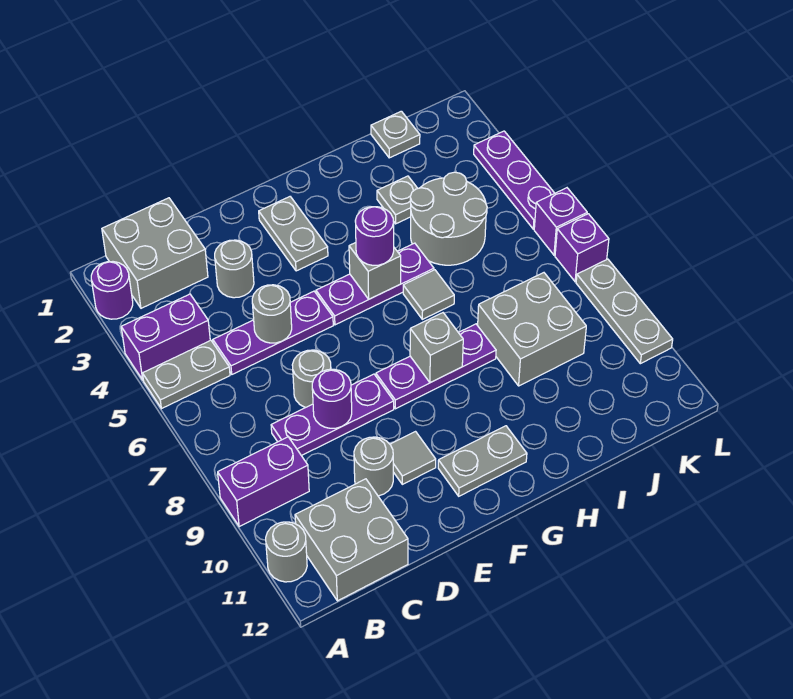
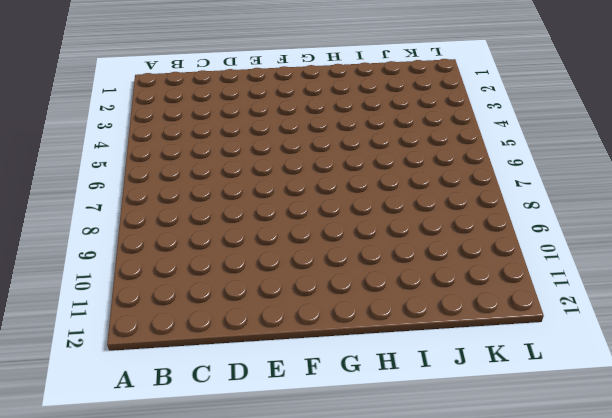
none -> purple round brick A2 level 1
none -> purple brick A4:B4 level 1
none -> grey plate A5:B5 level 1
none -> purple brick A9:B9 level 1

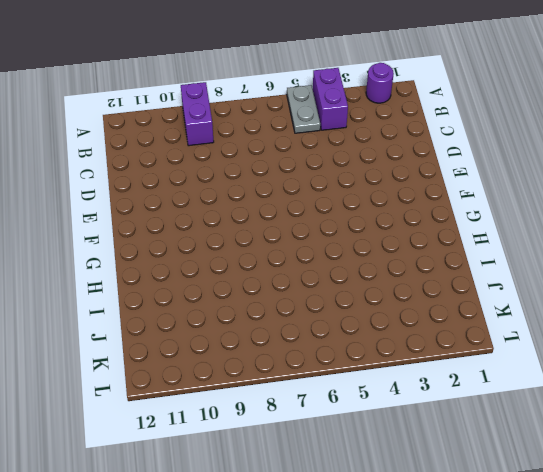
none -> grey round brick A11 level 1
none -> grey brick B1:C2 level 1
none -> grey brick B11:C12 level 1
none -> purple plate C5:E5 level 1

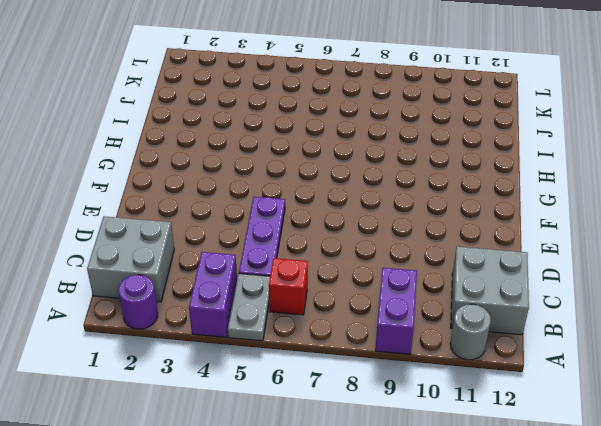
red brick B6 level 1 -> none
none -> purple plate C8:E8 level 1
none -> grey round brick D3 level 1
none -> grey round brick D7 level 1
none -> grey round brick D10 level 1

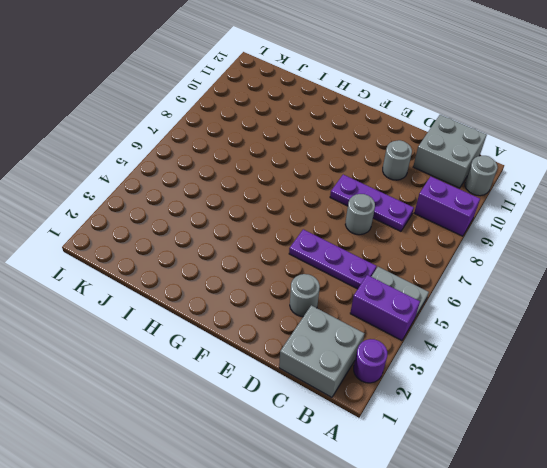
none -> grey tile E10 level 1
none -> grey plate F2:F3 level 1
none -> purple plate F5:H5 level 1
none -> purple plate F8:H8 level 1

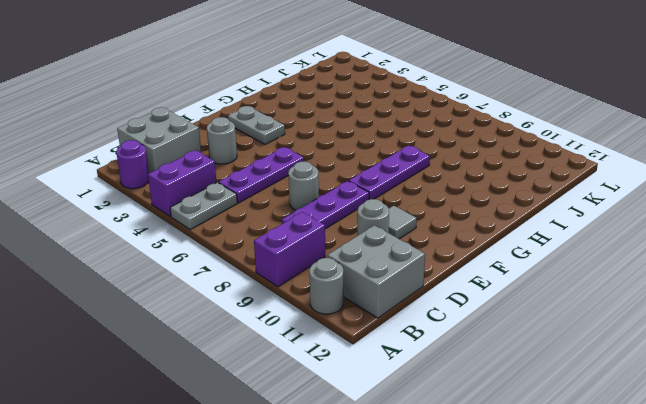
none -> purple plate F5:H5 level 1
none -> grey plate F11:G11 level 1
none -> grey tile H6 level 1
none -> grey plate I3 level 1

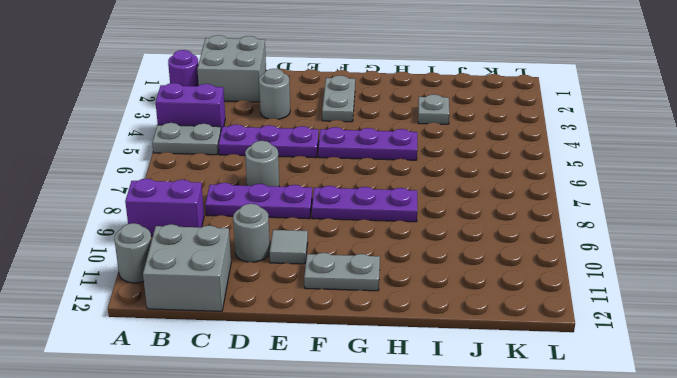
none -> grey tile H6 level 1
none -> grey round brick I4:J5 level 1
none -> grey brick I8:J9 level 1
none -> grey plate J1 level 1

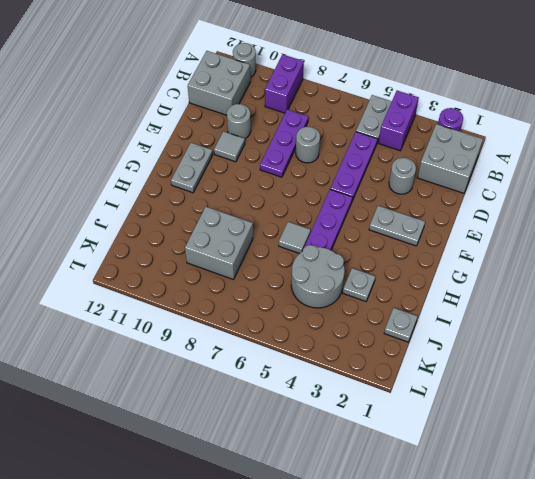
none -> purple plate F8:H8 level 1
none -> purple plate L3:L5 level 1
none -> purple brick L6 level 1
none -> purple brick L7 level 1

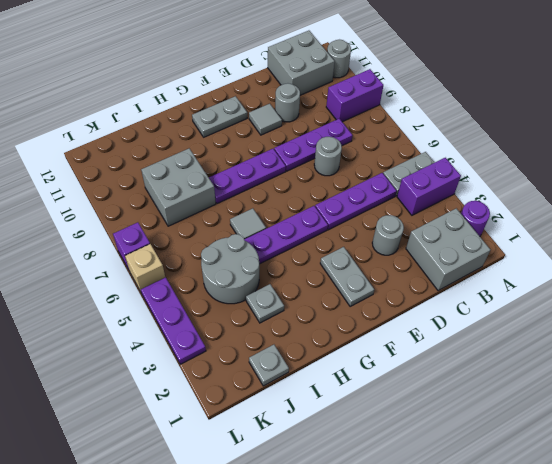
tan brick L6 level 1 -> purple brick L6 level 1
none -> grey plate L8:L10 level 1
none -> grey round brick D5 level 2
none -> purple round brick D8 level 2
none -> grey brick G5 level 2

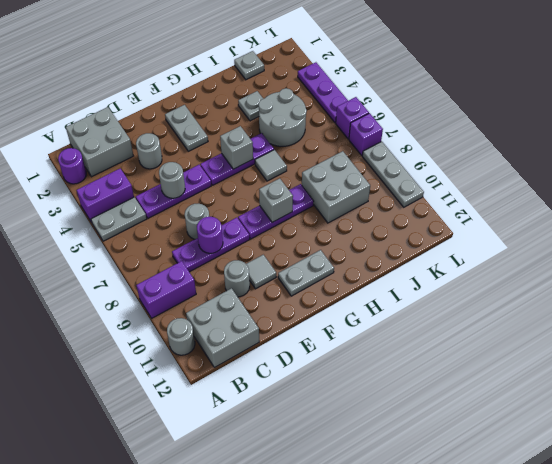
none -> purple round brick G5 level 3

